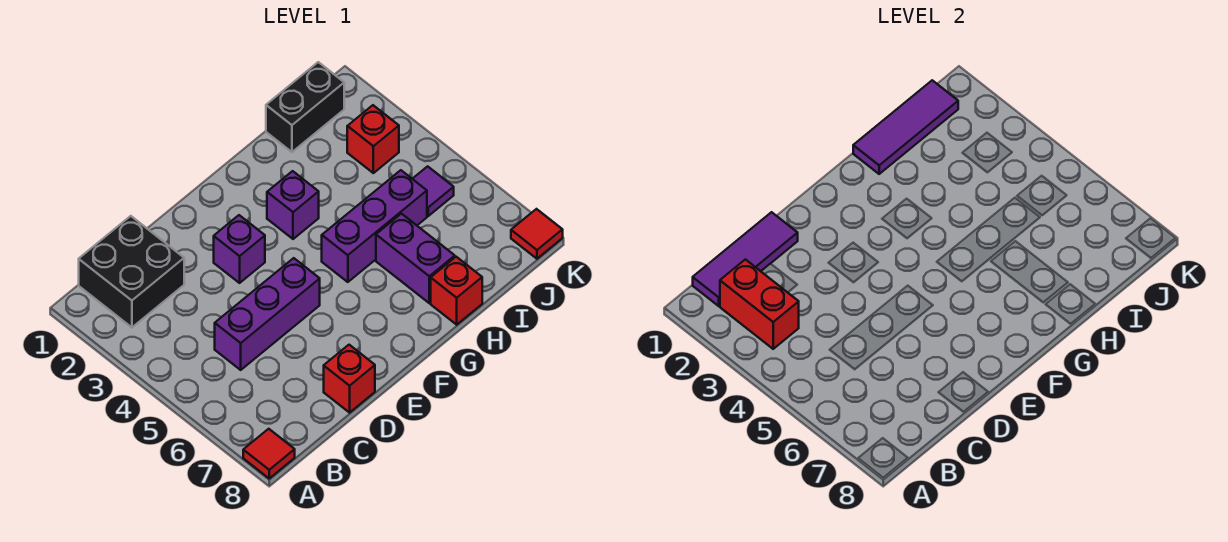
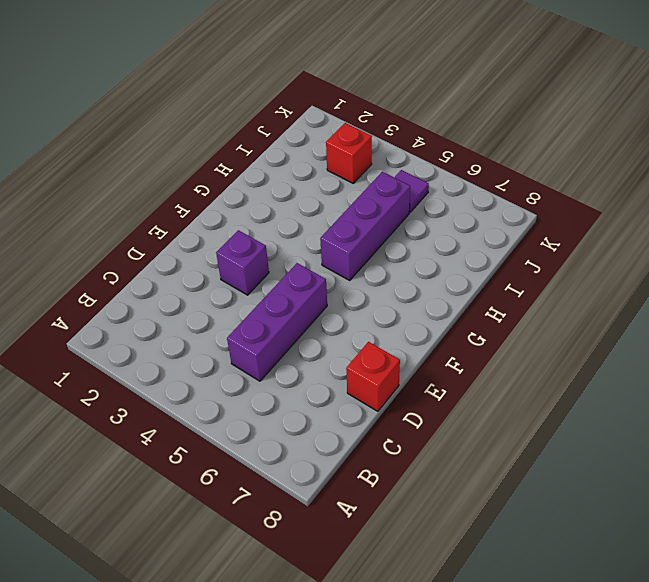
none -> red tile A8 level 1
none -> black brick B1:C2 level 1
none -> purple brick G3 level 1

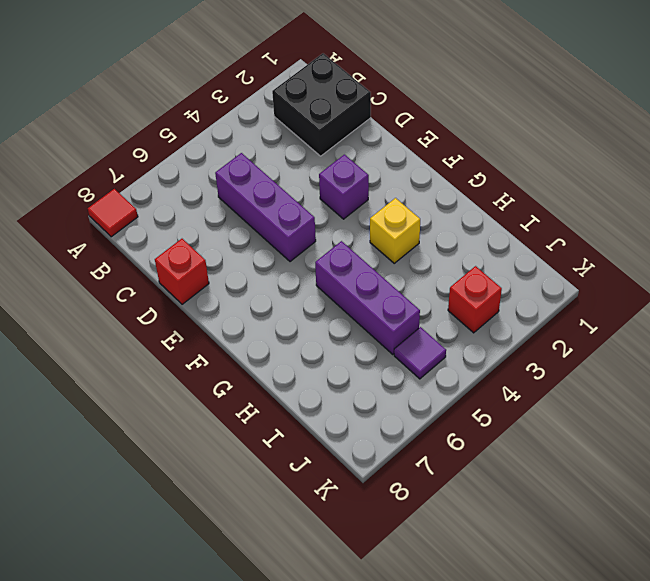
yellow brick G3 level 1 -> purple brick G3 level 1
none -> purple brick H6:H7 level 1
none -> red brick H8 level 1
none -> black brick I1:J1 level 1

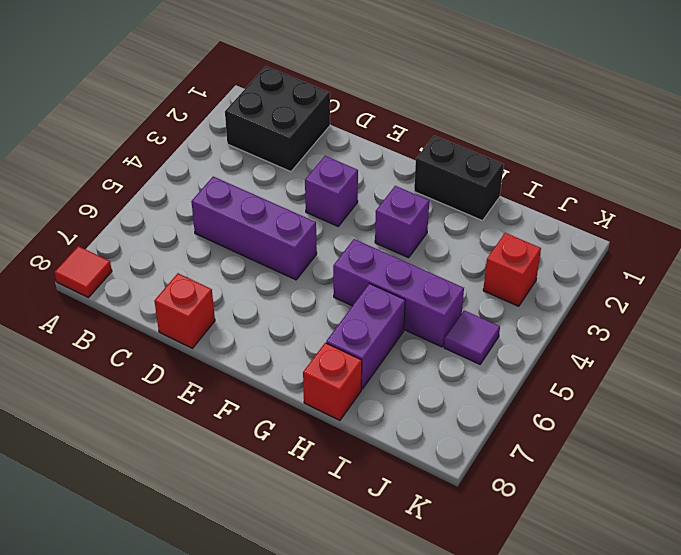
black brick G1:H1 level 1 -> black brick I1:J1 level 1
none -> red tile K8 level 1
none -> purple tile B1:D1 level 2
none -> red brick B2:B3 level 2

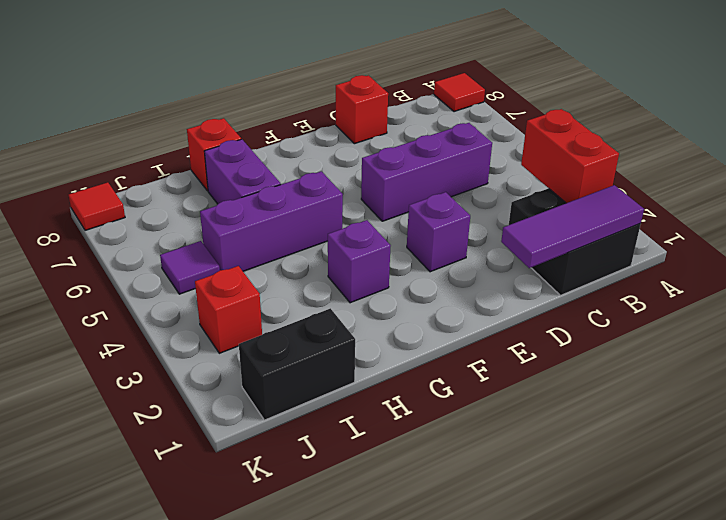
none -> purple tile H1:J1 level 2

